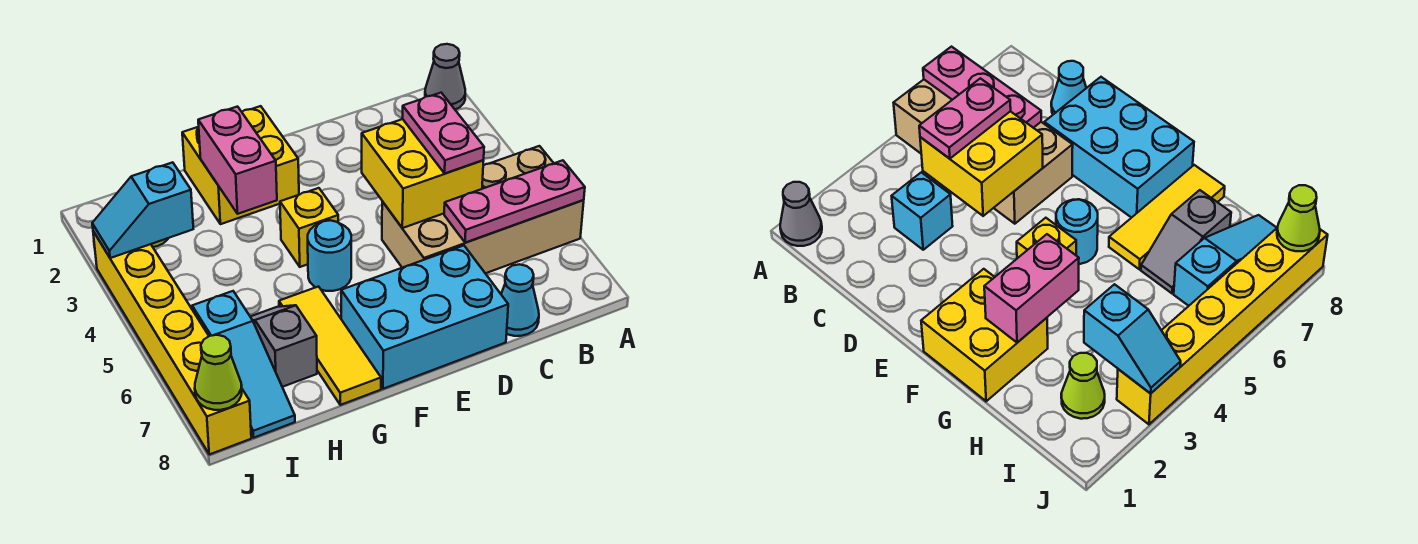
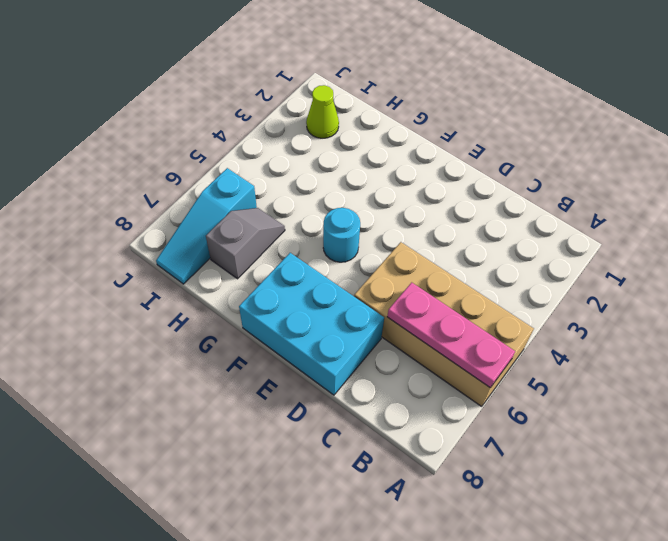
none -> grey cone A1 level 1
none -> cyan brick C3 level 1
none -> cyan cone C8 level 1

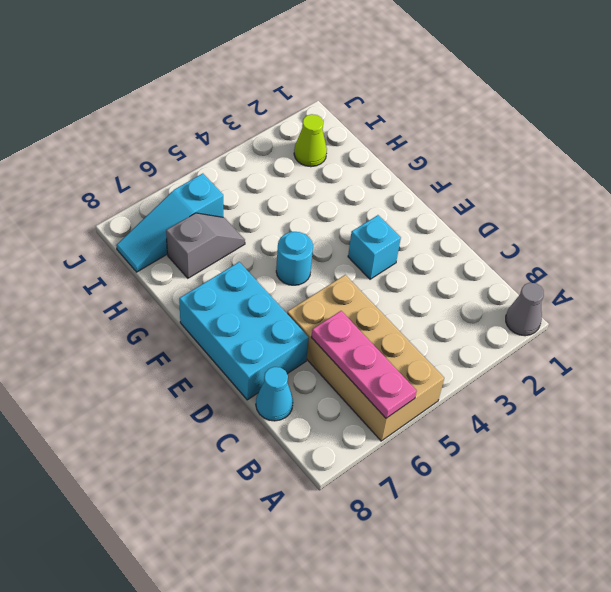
cyan brick E3 level 1 -> cyan brick C3 level 1
none -> yellow brick F1:G2 level 1
none -> yellow brick F4 level 1
none -> yellow tile G6:G8 level 1

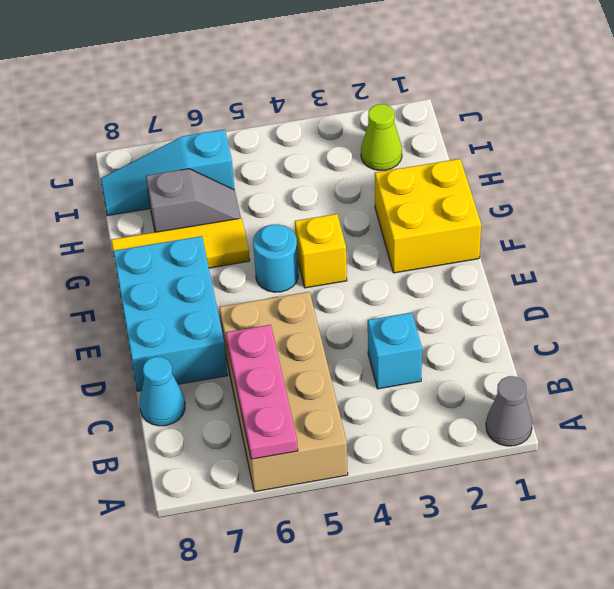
none -> yellow brick J3:J8 level 1
none -> yellow brick C4:D5 level 2
none -> pink brick G2:G3 level 2

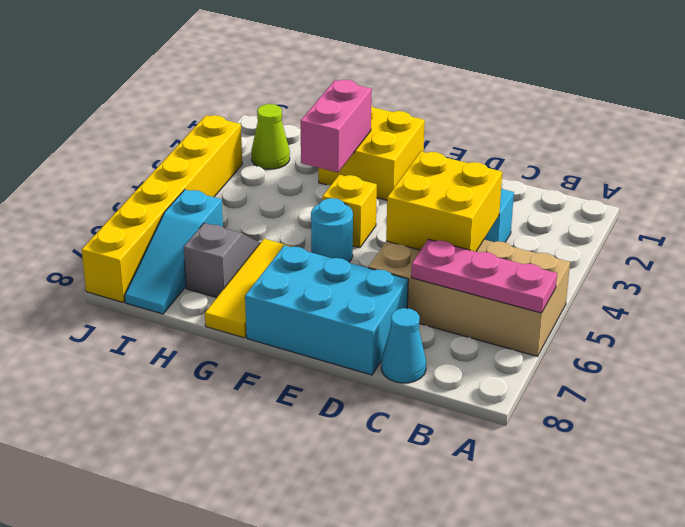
none -> grey cone A1 level 1
none -> cyan slope I3:J3 level 2 top I
none -> lime cone J8 level 2

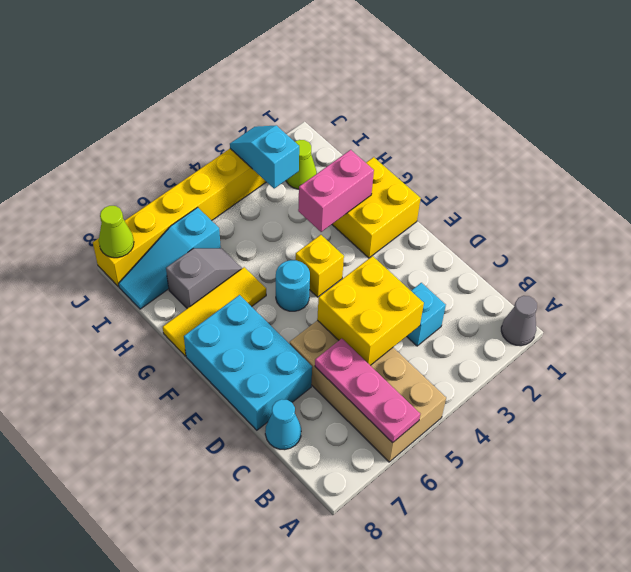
none -> pink plate C4:C5 level 3

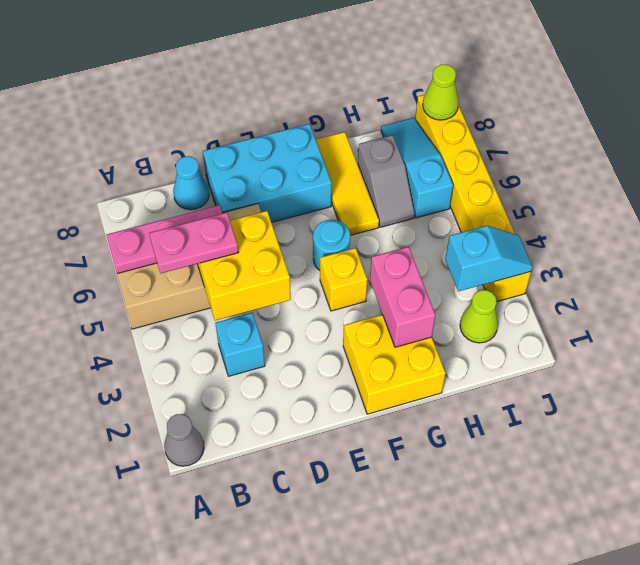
pink plate B5:C5 level 3 -> pink plate C4:C5 level 3

